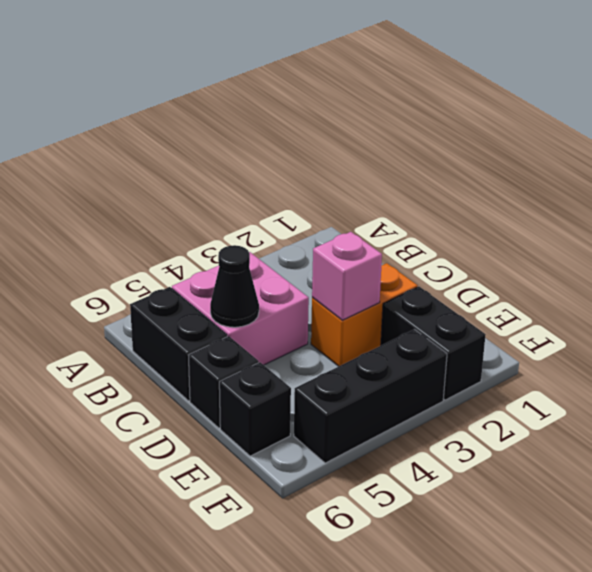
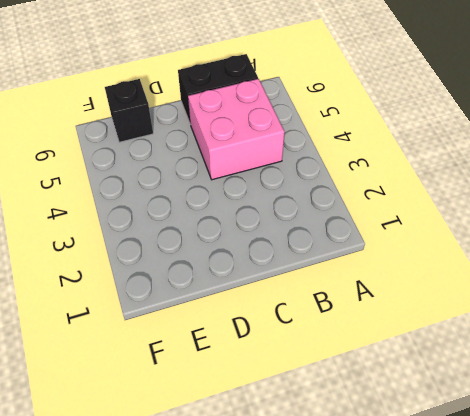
none -> orange brick D2:D3 level 1
none -> black brick D6 level 1

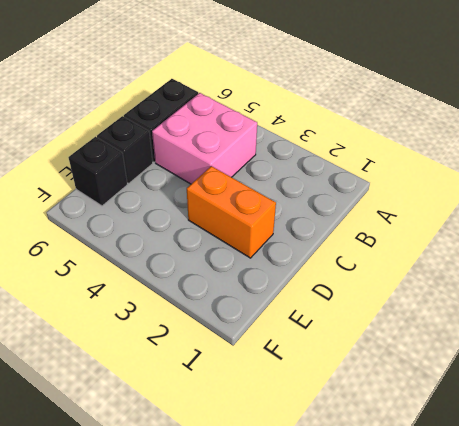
none -> black brick E2:F2 level 1
none -> black brick F3:F5 level 1

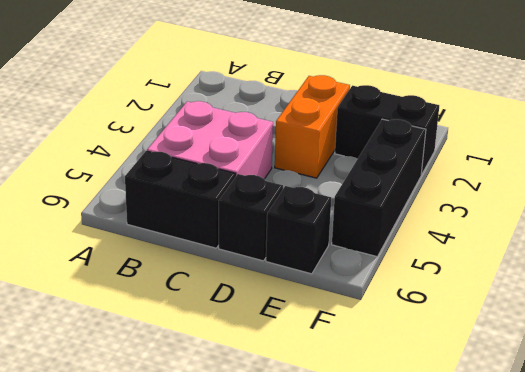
none -> black cone C5 level 2
none -> pink brick D3 level 2

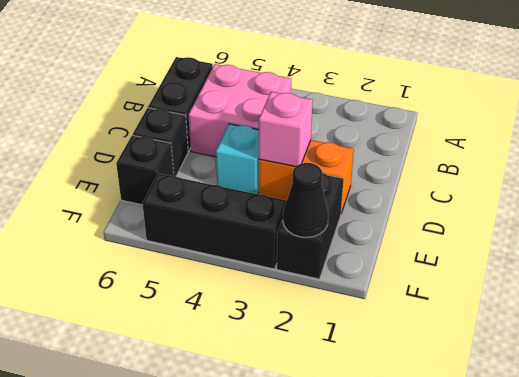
cyan brick D4 level 1 -> none
black cone F2 level 2 -> black cone C5 level 2

